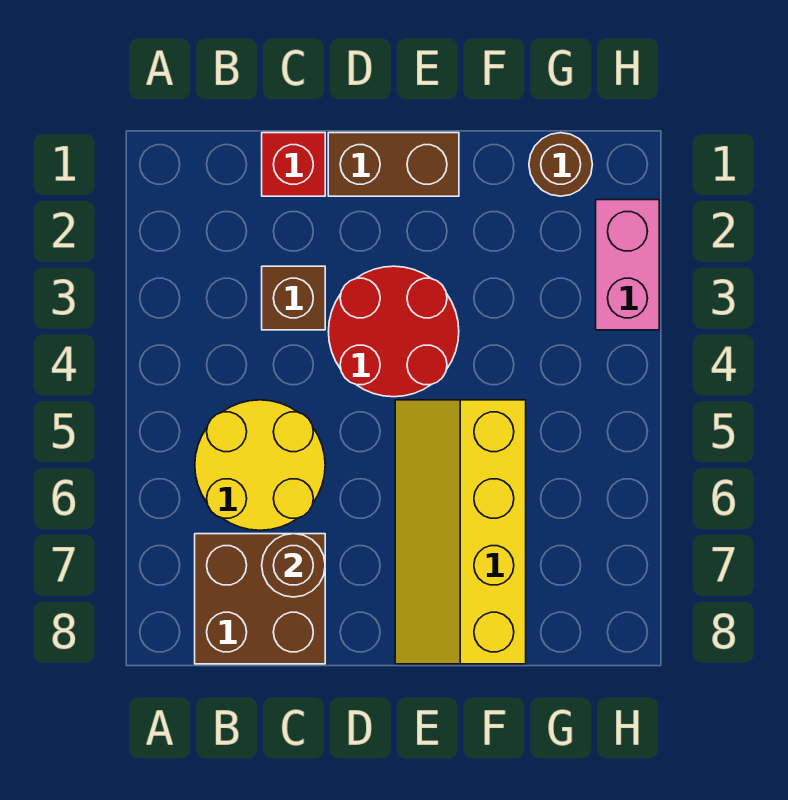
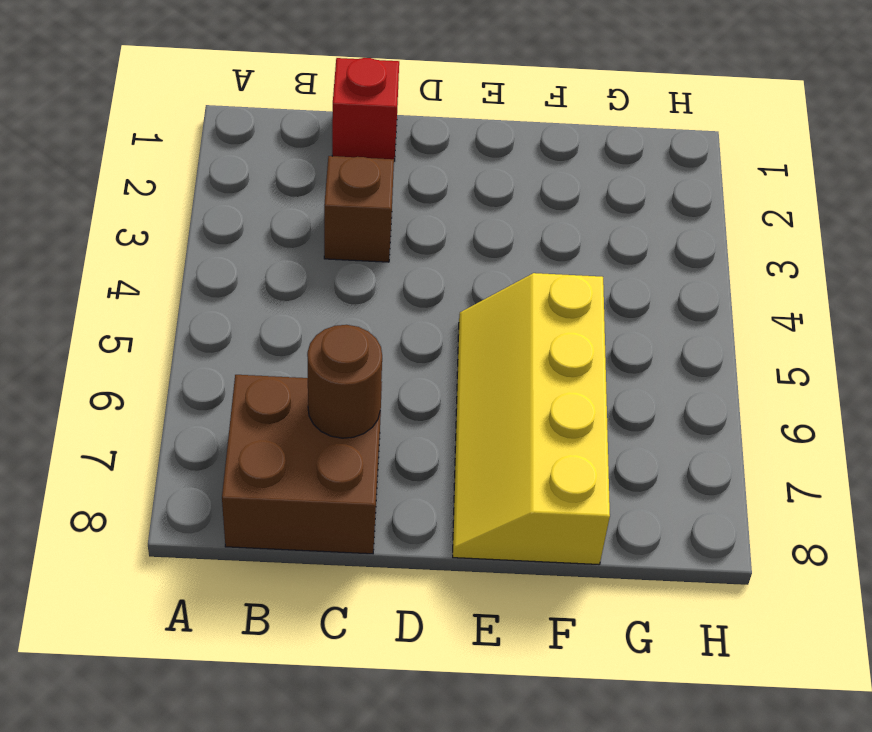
none -> yellow round brick B5:C6 level 1
none -> brown brick D1:E1 level 1

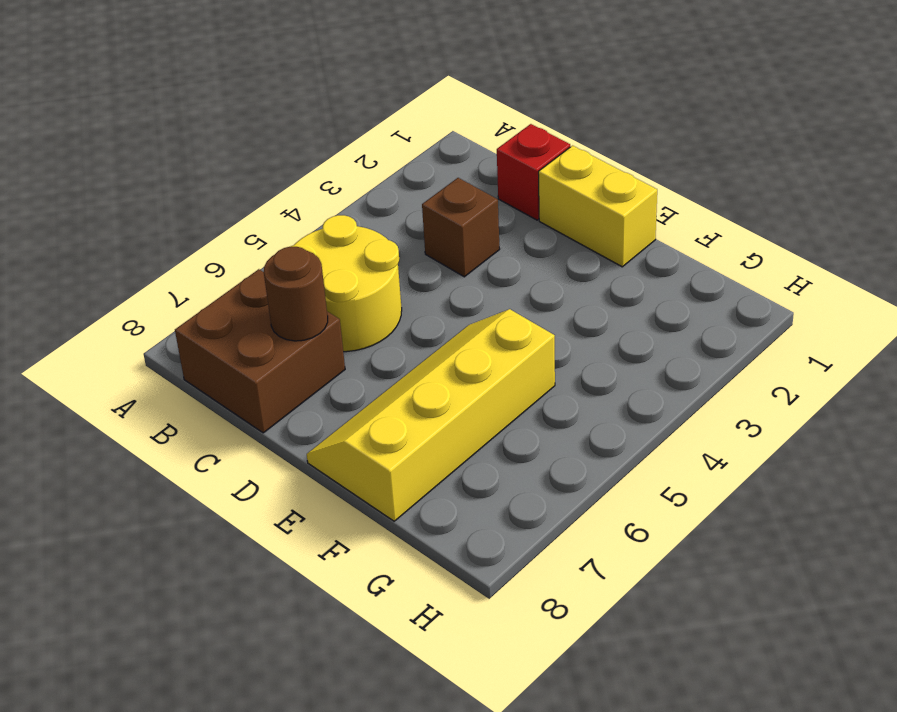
yellow brick D1:E1 level 1 -> brown brick D1:E1 level 1
none -> red round brick D3:E4 level 1
none -> brown round brick G1 level 1

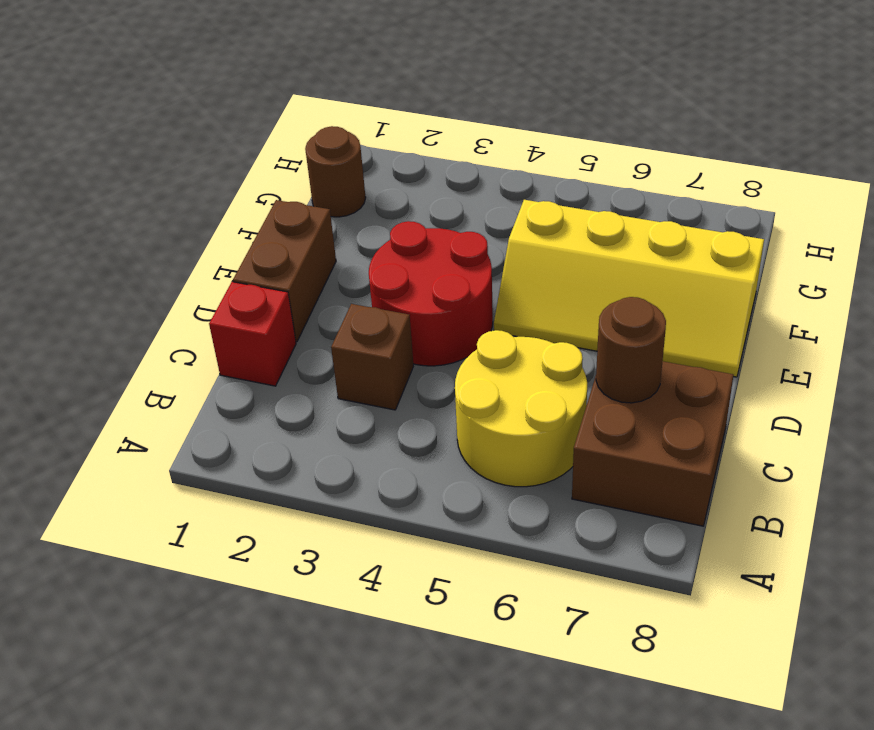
none -> pink brick H2:H3 level 1

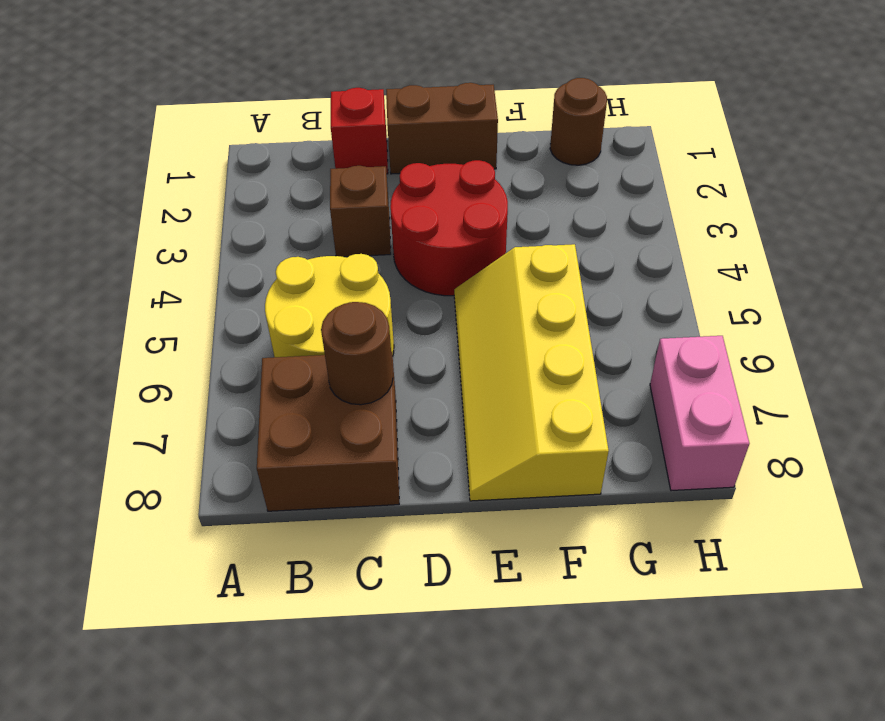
pink brick H7:H8 level 1 -> pink brick H2:H3 level 1

